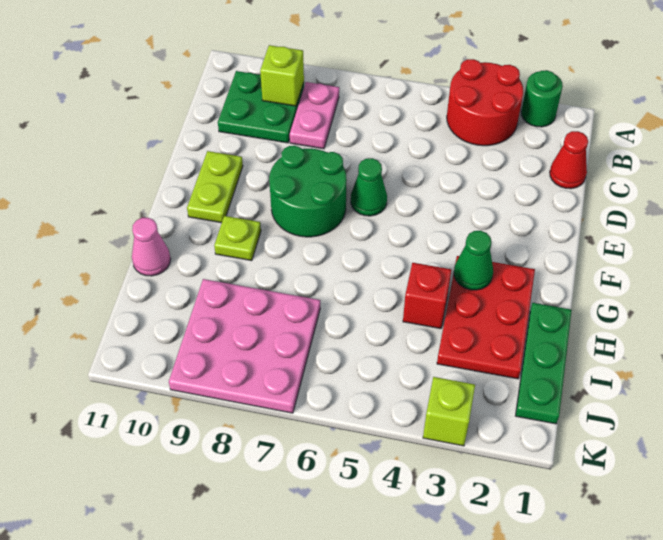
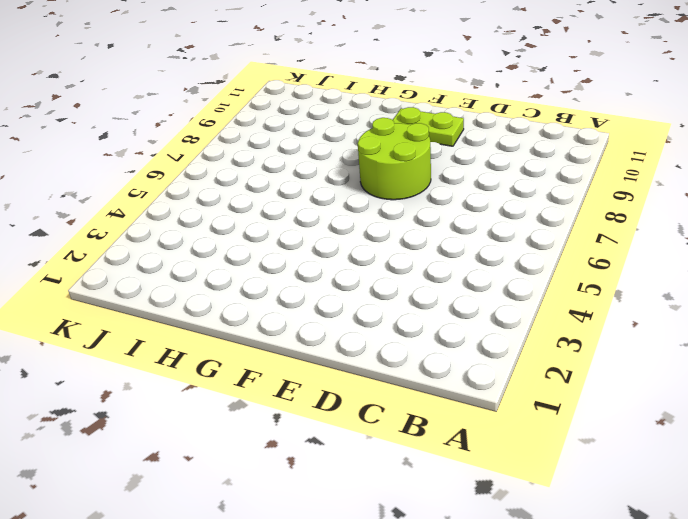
lime round brick E7:F8 level 1 -> green round brick E7:F8 level 1
none -> green round brick A2 level 1
none -> red round brick A3:B4 level 1
none -> pink plate B8:C8 level 1

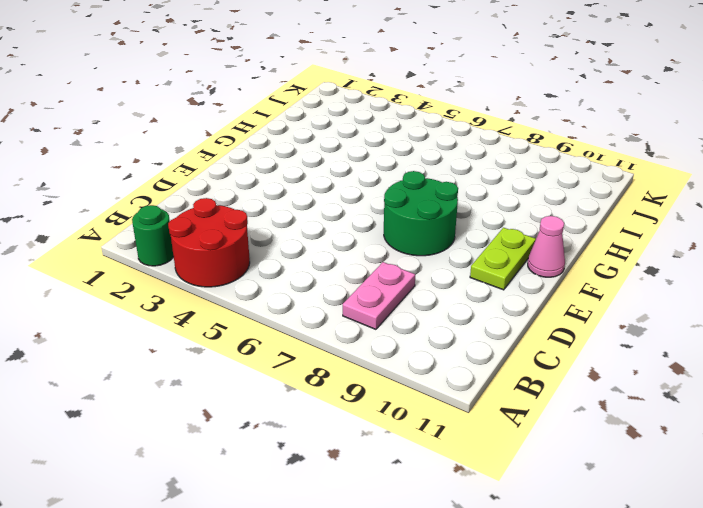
pink cone F11 level 1 -> pink cone H11 level 1
none -> green plate B9:C10 level 1
none -> red cone C1 level 1
none -> green cone E6 level 1

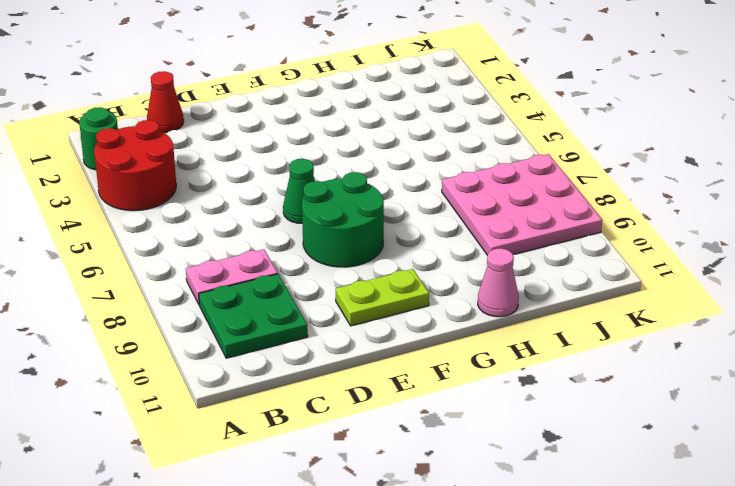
none -> red plate G2:I3 level 1
none -> lime plate G9 level 1
none -> green plate H1:J1 level 1

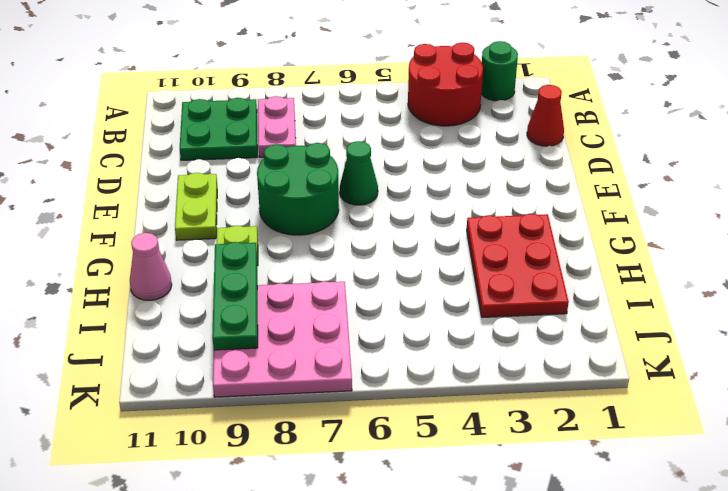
green plate H9:J9 level 2 -> green plate H1:J1 level 1
none -> red brick H4 level 1
none -> lime brick K3 level 1
none -> lime brick B9 level 2

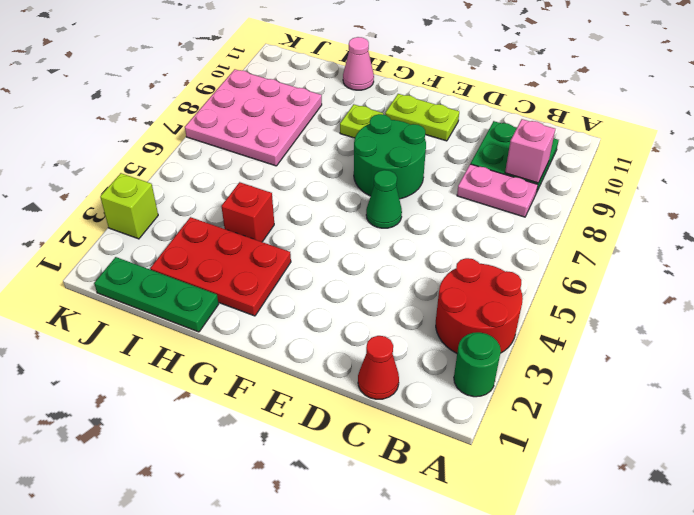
pink brick B9 level 2 -> lime brick B9 level 2
none -> green cone G3 level 2

